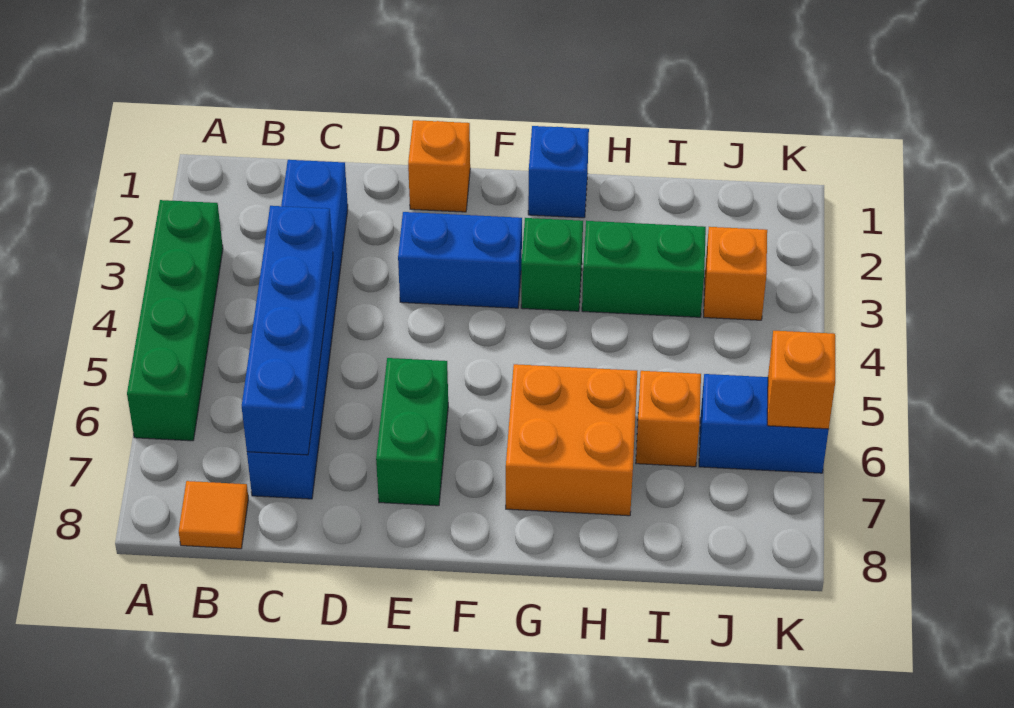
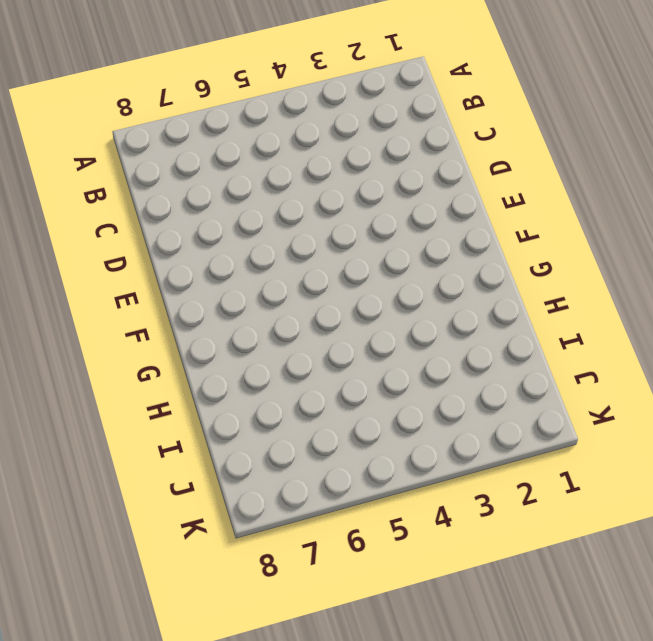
none -> green brick A3:A6 level 1
none -> orange tile B8 level 1
none -> blue brick C2:C7 level 1

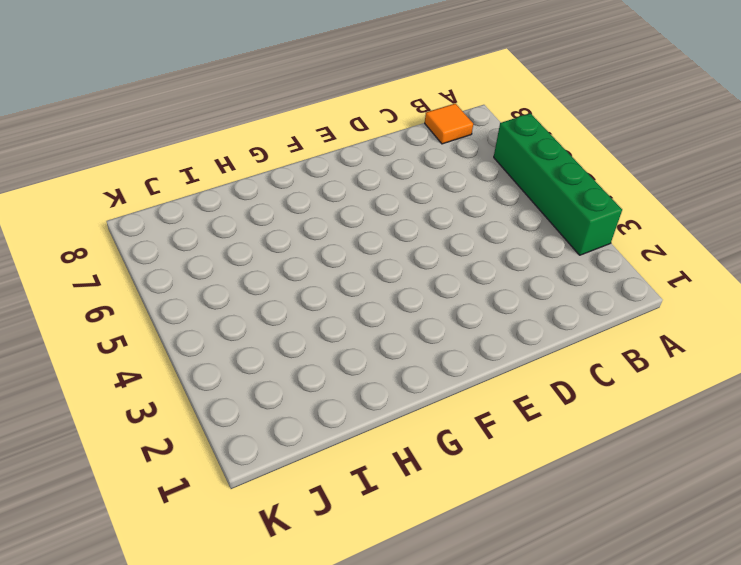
none -> blue brick C2:C7 level 1
none -> orange brick E1 level 1
none -> blue brick E3:F3 level 1

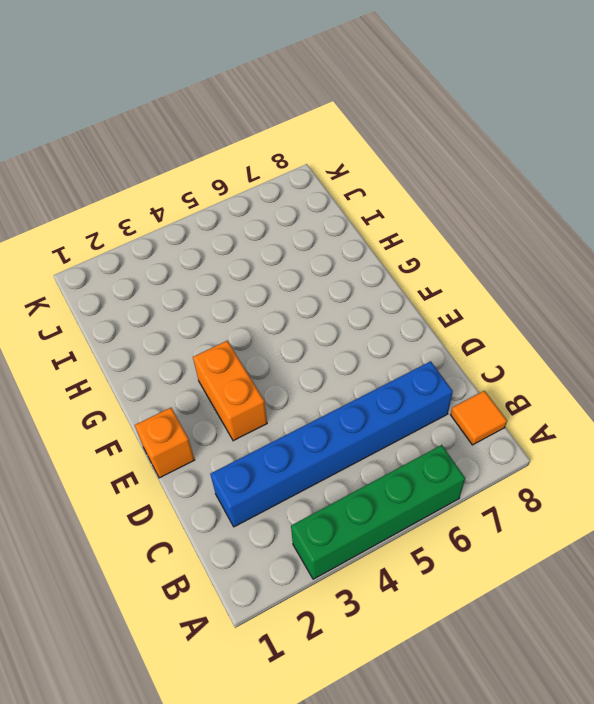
orange brick E3:F3 level 1 -> blue brick E3:F3 level 1
none -> green brick E6:E7 level 1
none -> blue brick G1 level 1
none -> green brick G3 level 1

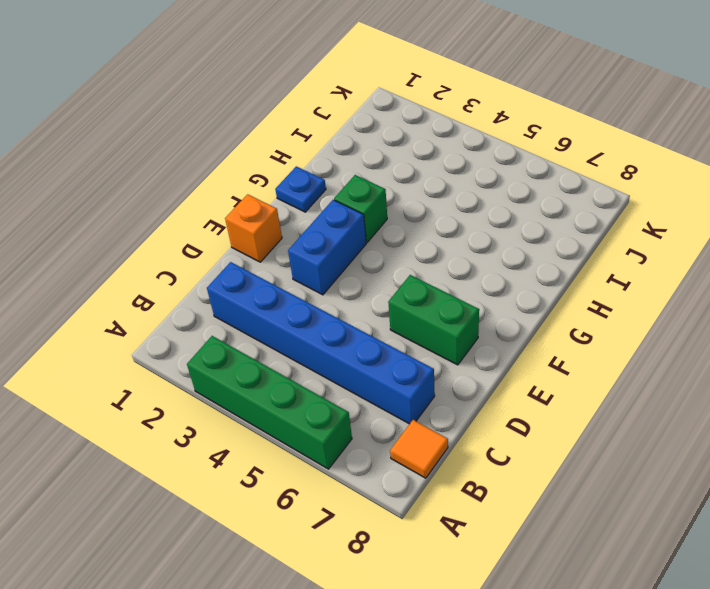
blue plate G1 level 1 -> blue brick G1 level 1
none -> orange brick G6:H7 level 1
none -> green brick H3:I3 level 1
none -> orange brick I6 level 1

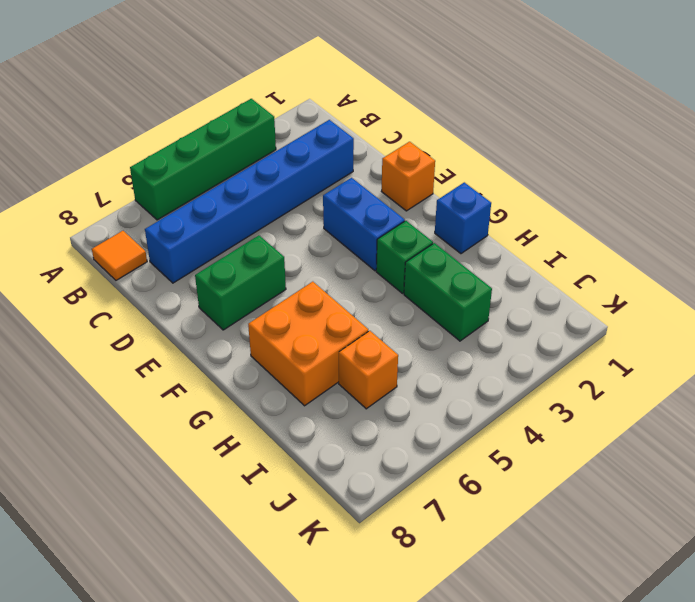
none -> orange brick J3 level 1
none -> blue brick J6:K6 level 1
none -> blue brick C4:C7 level 2

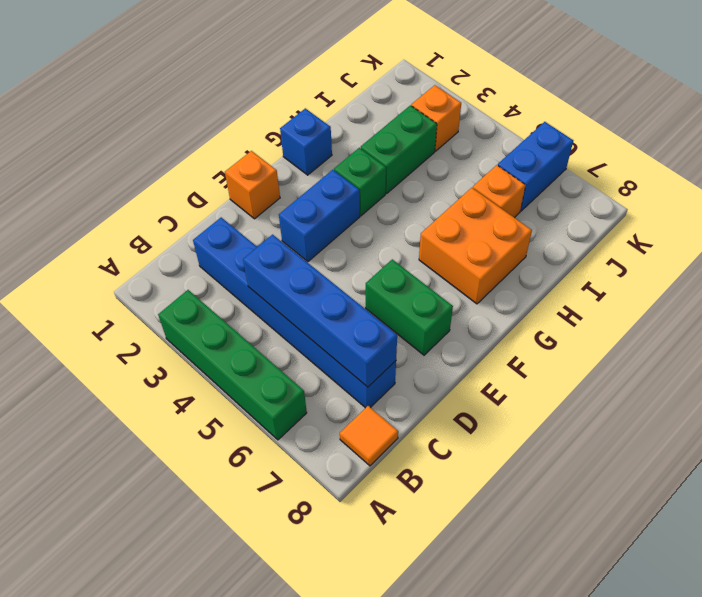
none -> orange brick K6 level 2

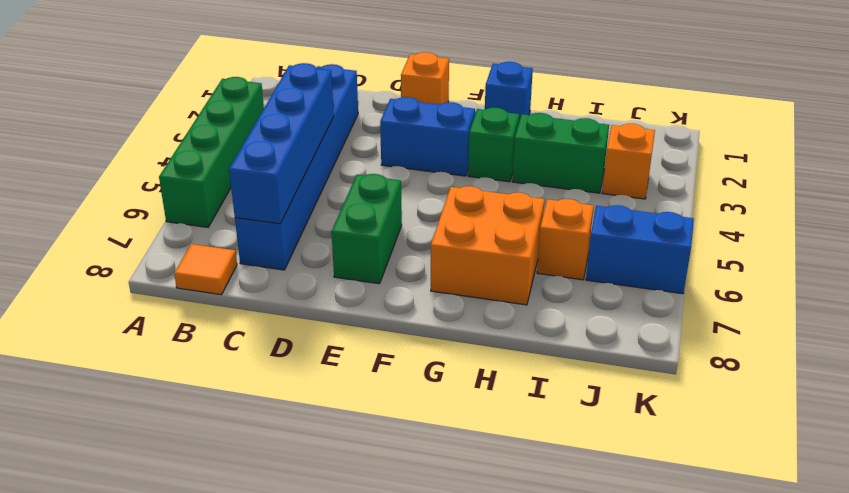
none -> orange brick K6 level 2

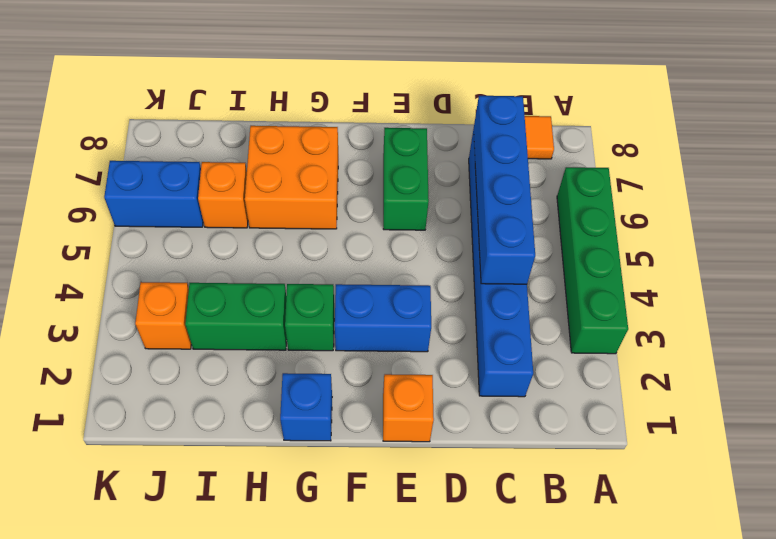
none -> orange brick K6 level 2

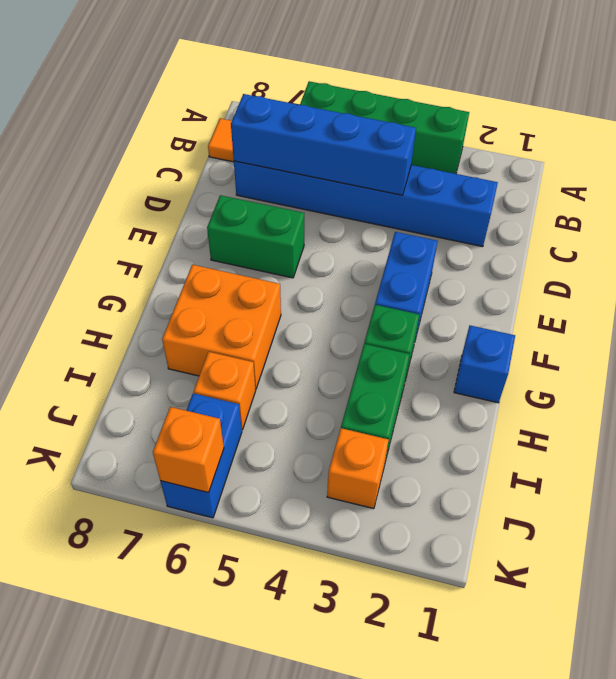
none -> orange brick E1 level 1

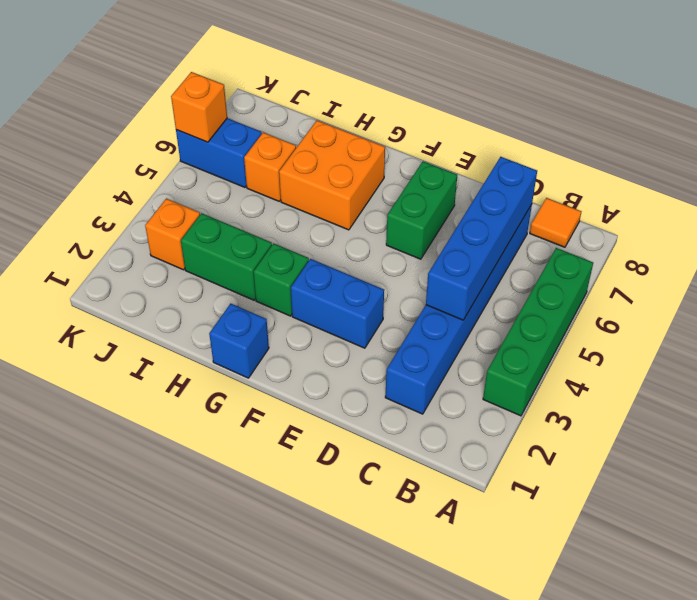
none -> orange brick E1 level 1

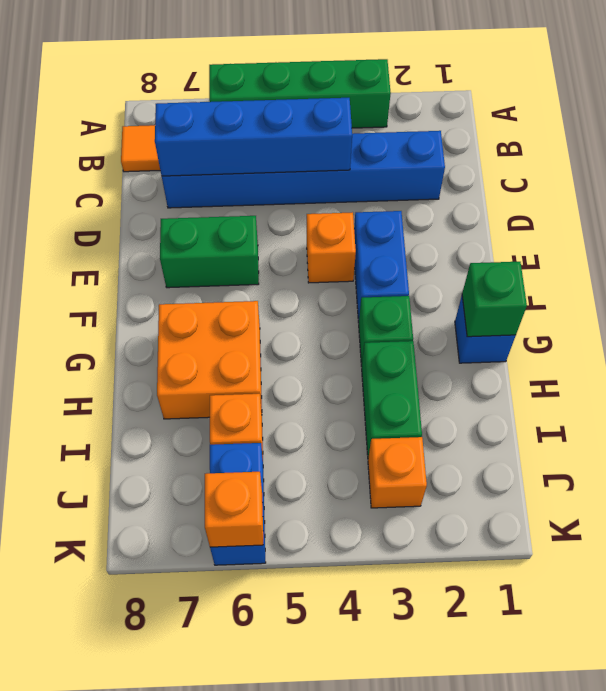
orange brick E4 level 1 -> orange brick E1 level 1
green brick G1 level 2 -> none

